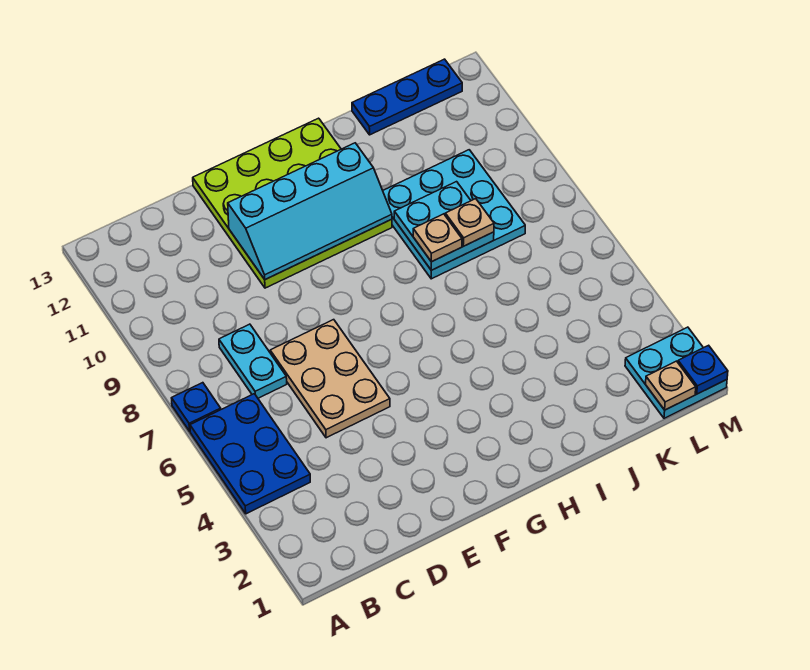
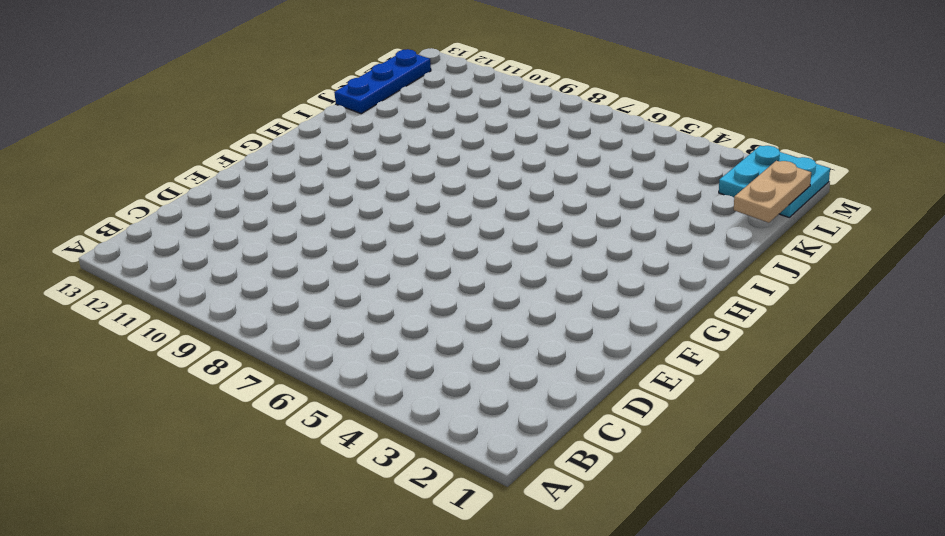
tan plate K1:L1 level 2 -> tan plate L1 level 2
none -> blue plate A4:B6 level 1
none -> blue plate A7 level 1
none -> cyan plate C7:C8 level 1

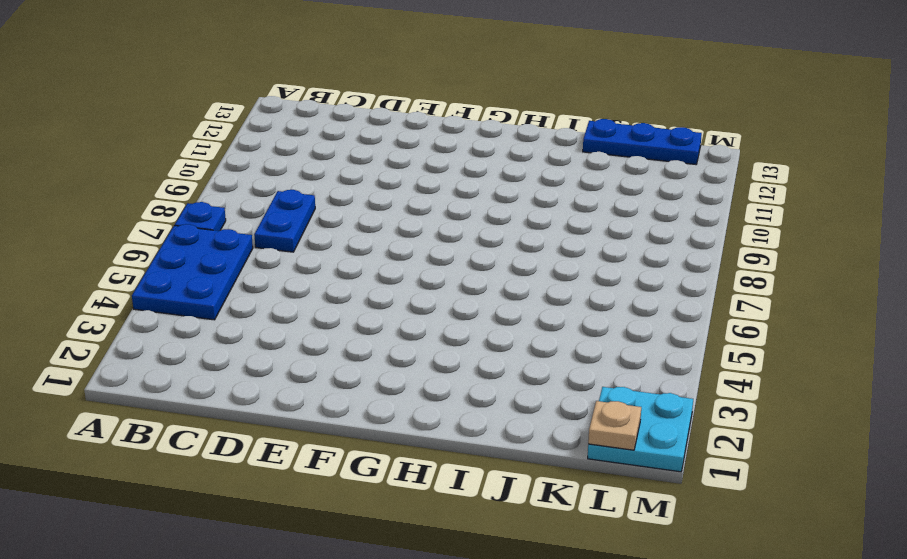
blue plate C7:C8 level 1 -> cyan plate C7:C8 level 1
none -> tan plate D5:E7 level 1
none -> lime plate E10:H13 level 1
none -> cyan plate I8:K10 level 1

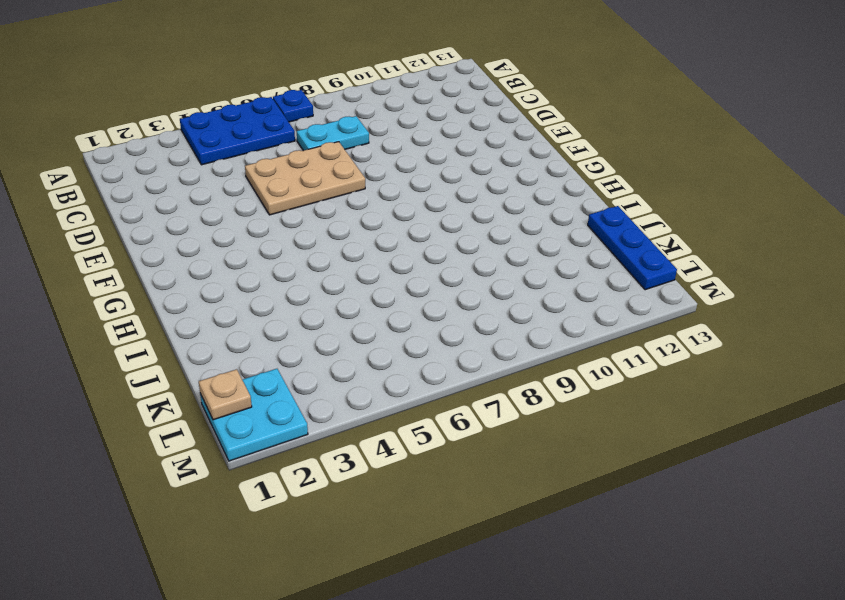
none -> lime plate E10:H13 level 1
none -> cyan plate I8:K10 level 1
none -> cyan slope E10:H11 level 2 top 11

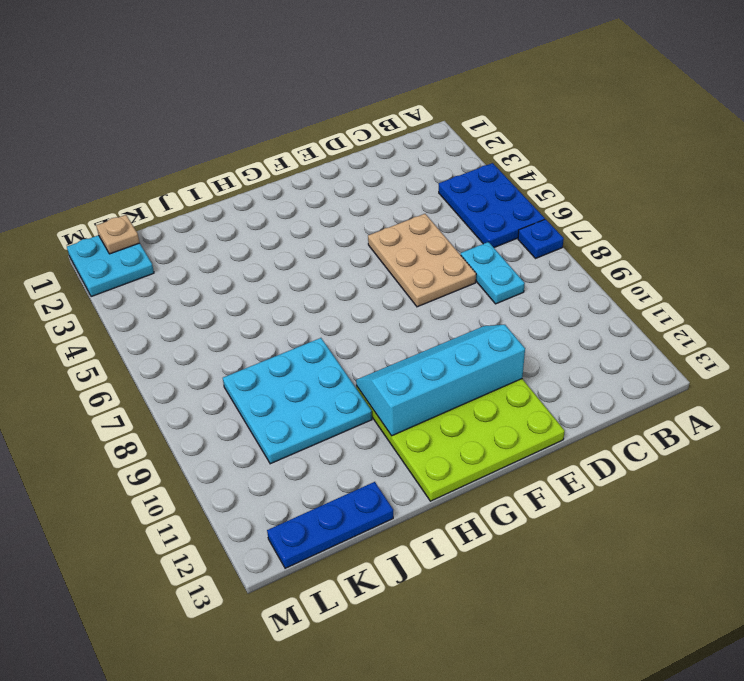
none -> cyan plate I8:J9 level 2
none -> blue plate M1 level 2
none -> tan plate I8 level 3

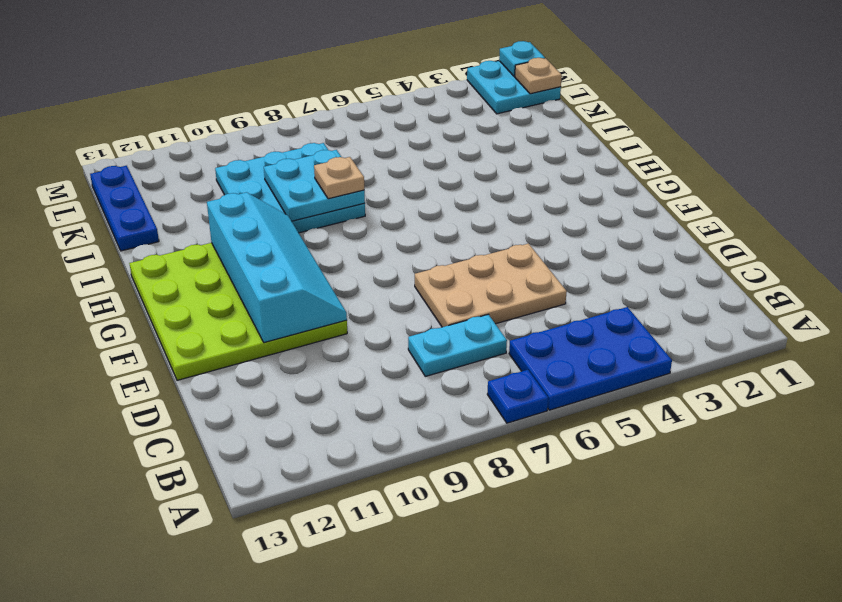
cyan plate M1 level 2 -> blue plate M1 level 2
none -> tan plate J8 level 3

